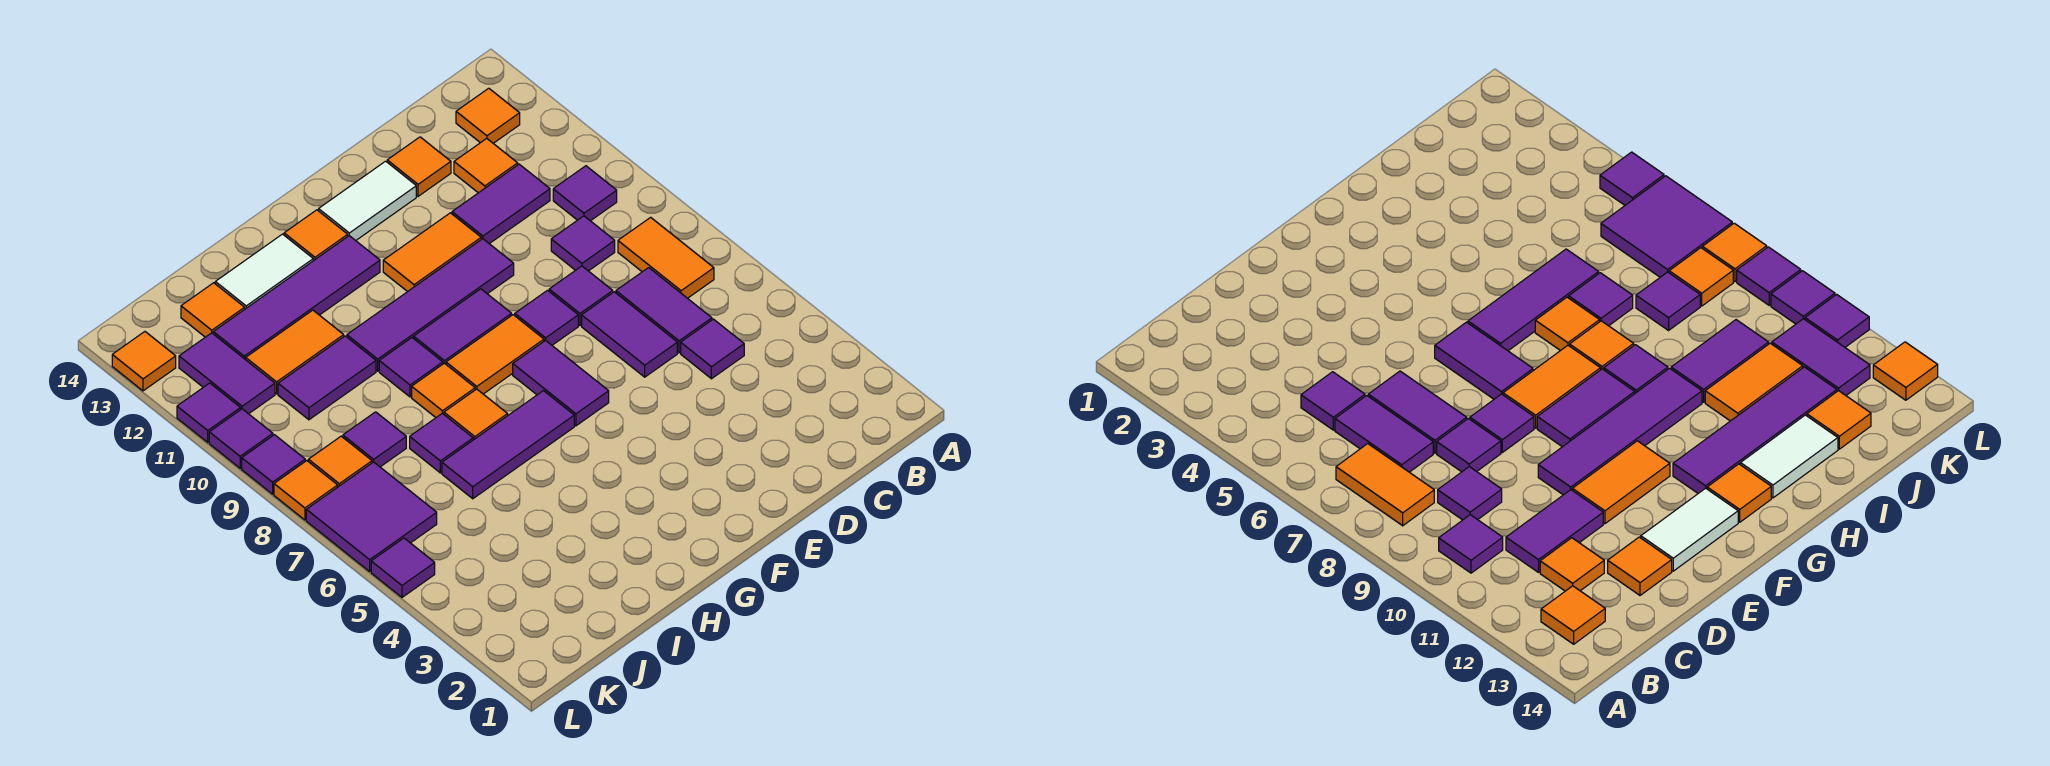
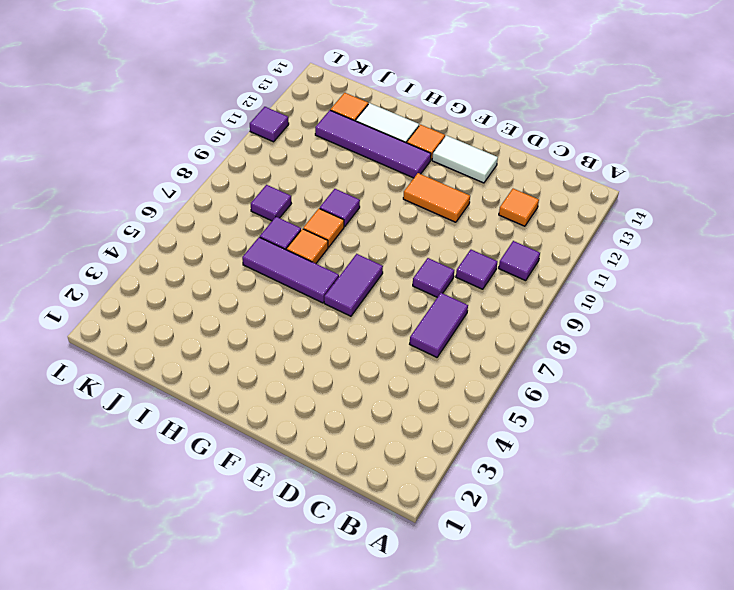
none -> orange tile B7:B8 level 1
none -> orange tile B13 level 1
none -> purple tile C5 level 1
none -> purple tile C11:D11 level 1

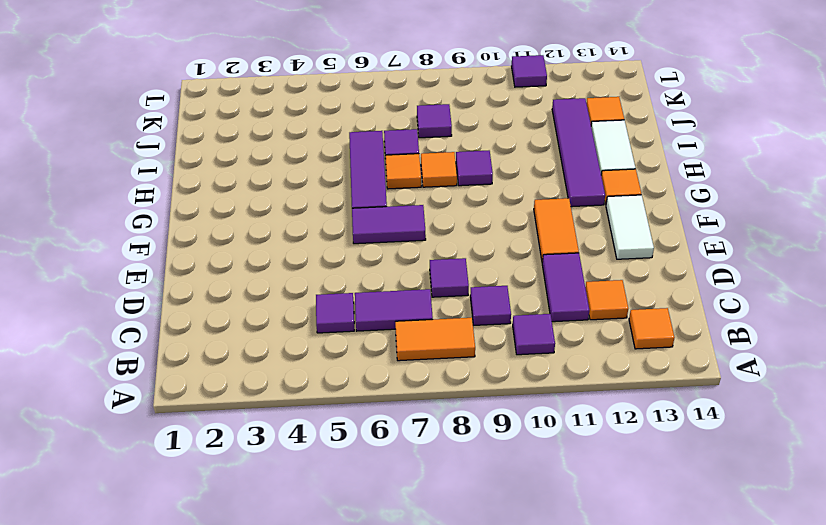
none -> purple tile D6:D7 level 1
none -> orange tile D13 level 1
none -> purple tile E8 level 1
none -> purple tile E10:H10 level 1

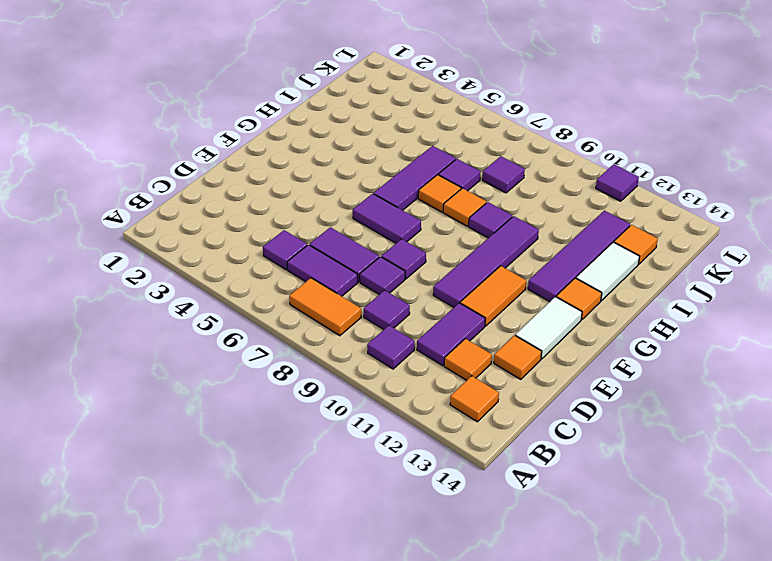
none -> orange tile F8:G8 level 1
none -> purple tile F9:G9 level 1
none -> purple tile I10:J10 level 1
none -> orange tile I11:J11 level 1

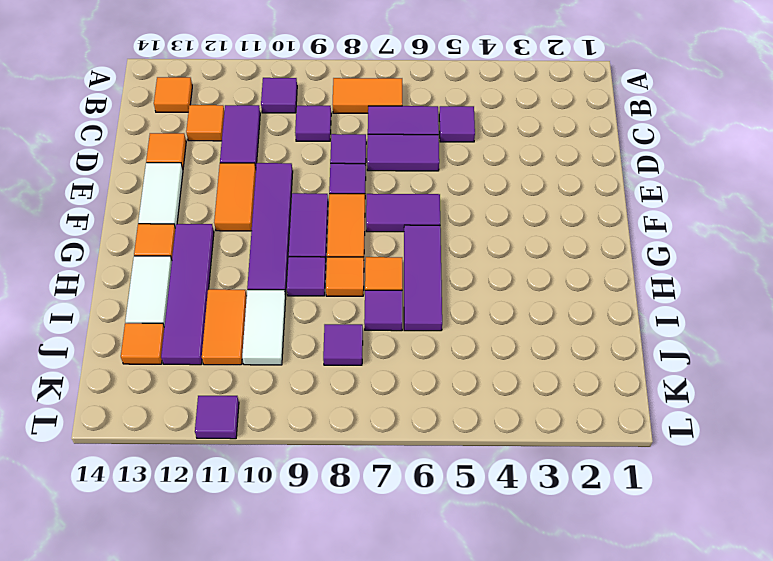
white tile I10:J10 level 1 -> purple tile I10:J10 level 1
none -> purple tile K6:L7 level 1
none -> orange tile K8 level 1
none -> purple tile K11:K12 level 1
none -> purple tile L5 level 1

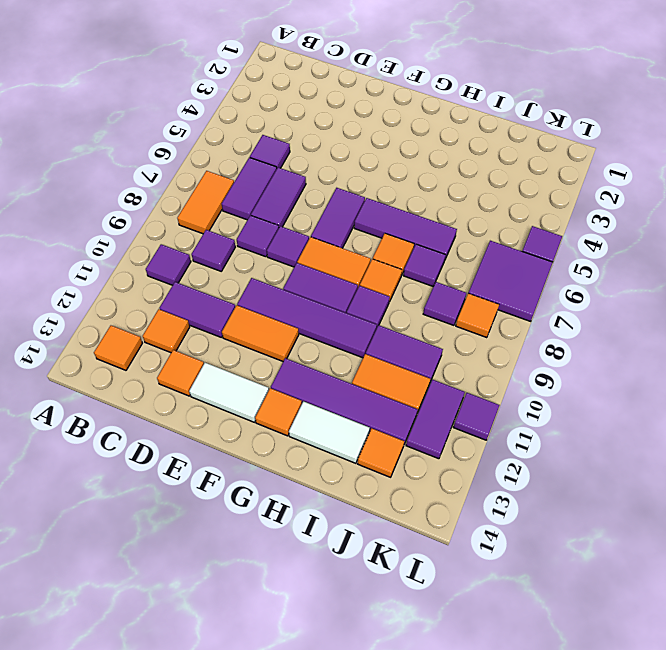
none -> orange tile L8 level 1
none -> purple tile L9 level 1
none -> purple tile L10 level 1
none -> orange tile L13 level 1

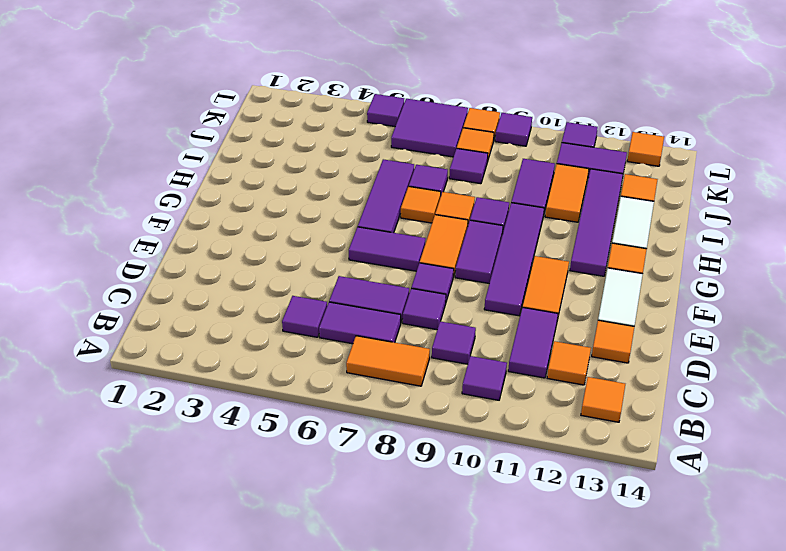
none -> purple tile L10 level 1

